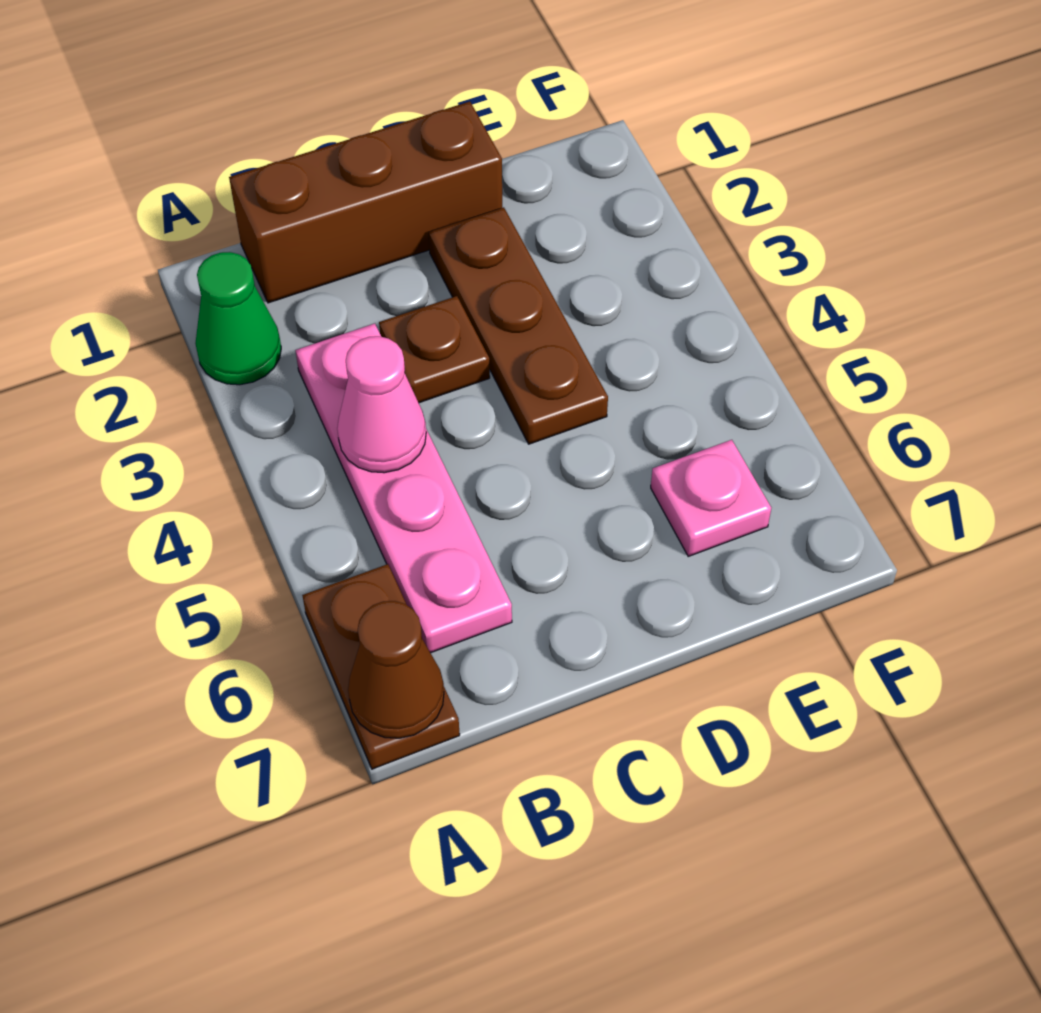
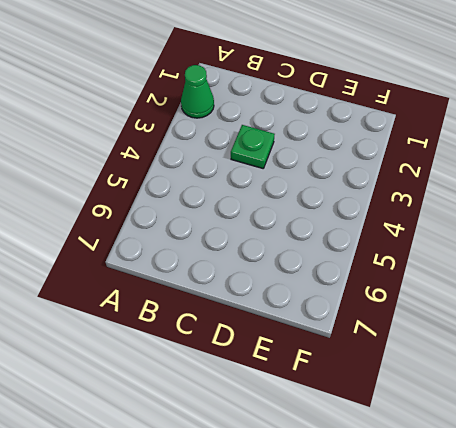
green plate C3 level 1 -> brown plate C3 level 1
none -> brown plate A6:A7 level 1
none -> brown brick B1:D1 level 1

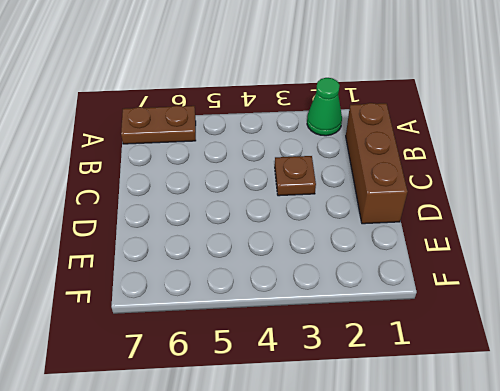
none -> pink plate B3:B6 level 1
none -> brown plate D2:D4 level 1

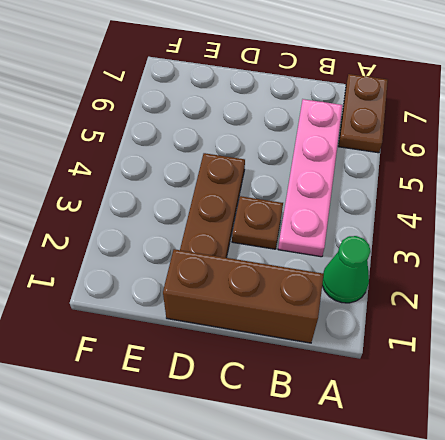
none -> pink plate E6 level 1
none -> brown cone A7 level 2

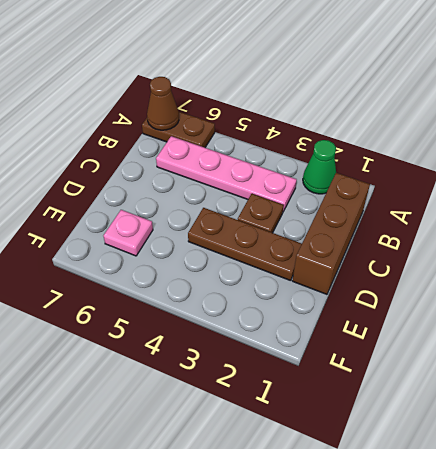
none -> pink cone B4 level 2

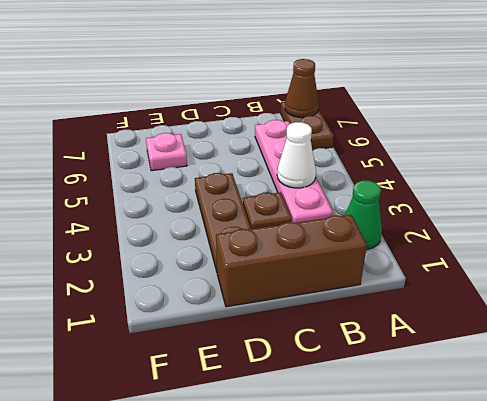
white cone B4 level 2 -> pink cone B4 level 2

